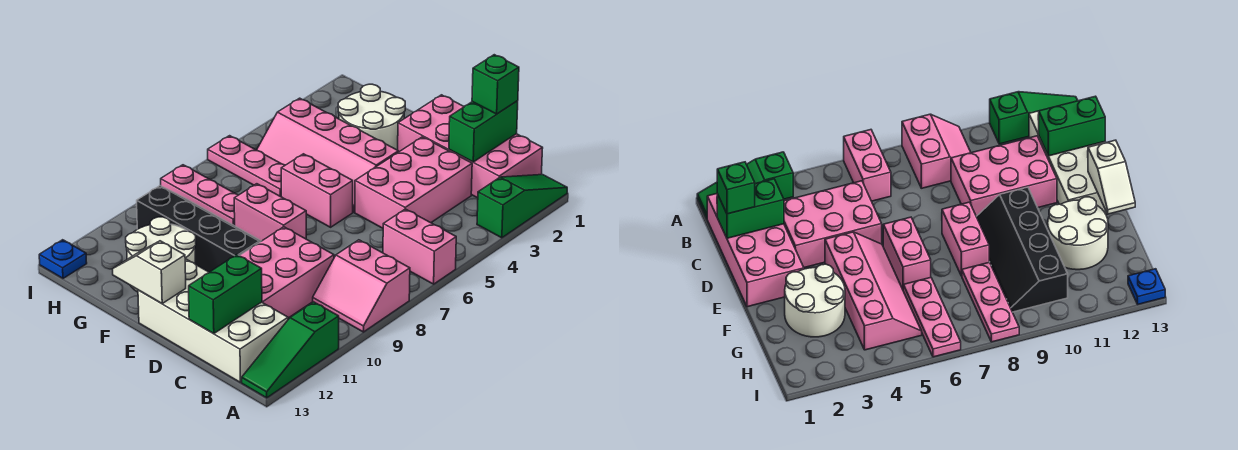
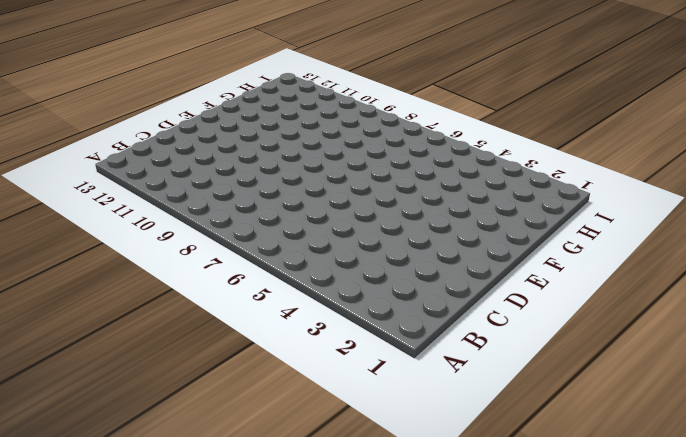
none -> green slope A1:A3 level 1 top 3
none -> pink brick A6:B6 level 1
none -> pink slope A8:B9 level 1 top 8

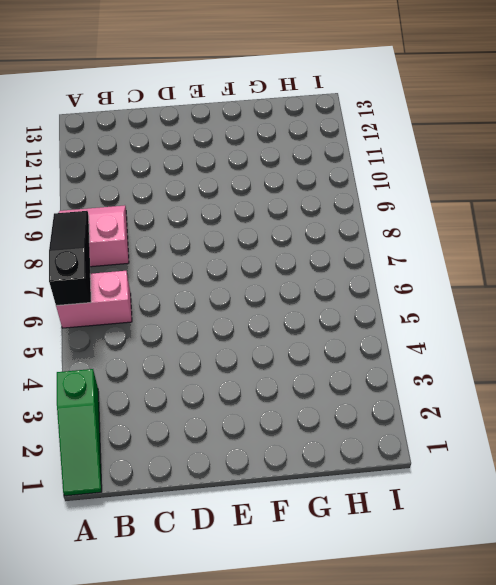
black slope A6:A8 level 2 top 6 -> none
none -> green slope A11:A13 level 1 top 11
none -> pink brick B1:E2 level 1
none -> white brick B12:E13 level 1

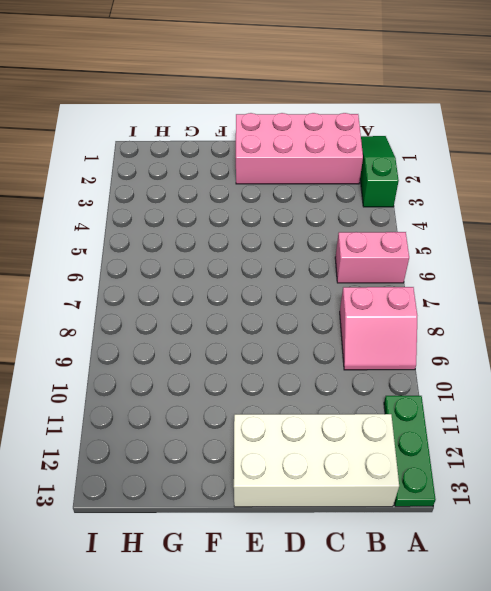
green plate A11:A13 level 1 -> green slope A11:A13 level 1 top 11
none -> pink brick C3:D5 level 1
none -> pink brick C9:D11 level 1
none -> pink slope E4:H5 level 1 top 4

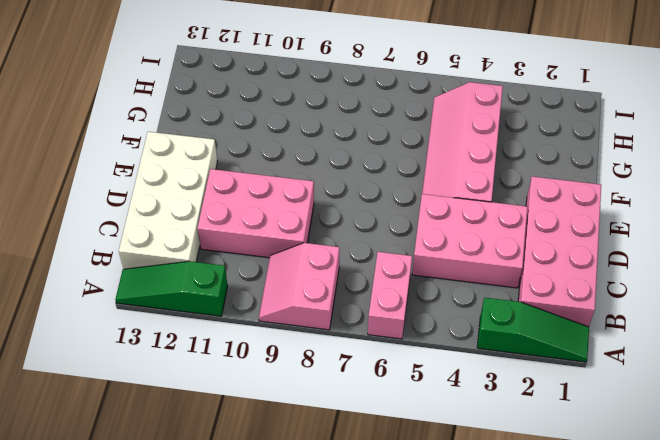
none -> pink brick E6:F6 level 1
none -> pink brick E8:F8 level 1
none -> black slope E9:H10 level 1 top 10

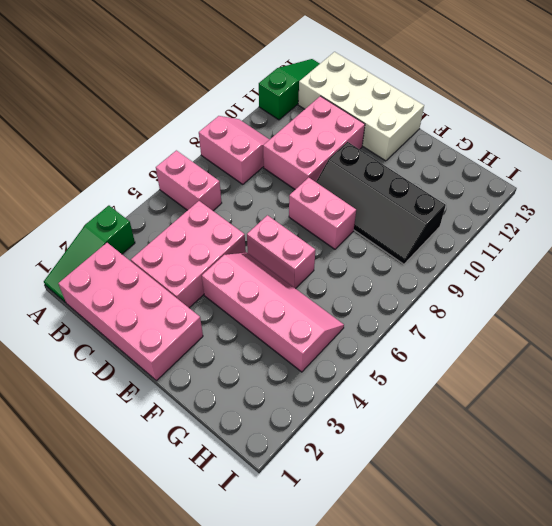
none -> white round brick F2:G3 level 1
none -> white round brick F11:G12 level 1
none -> pink plate G6:I6 level 1

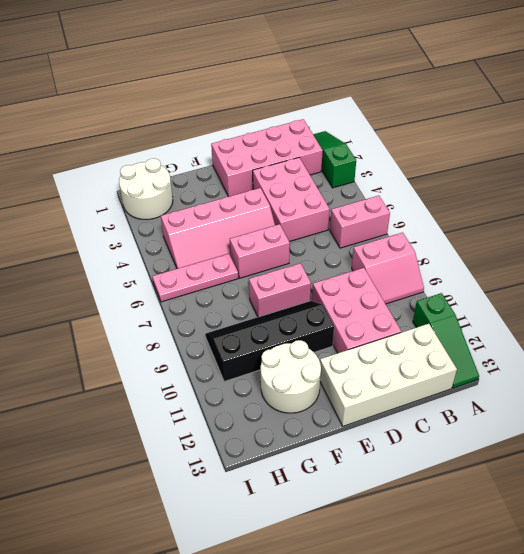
white round brick H1:I2 level 1 -> white round brick F2:G3 level 1
none -> pink plate G8:I8 level 1
none -> blue plate I13 level 1
none -> green brick C1:C2 level 2

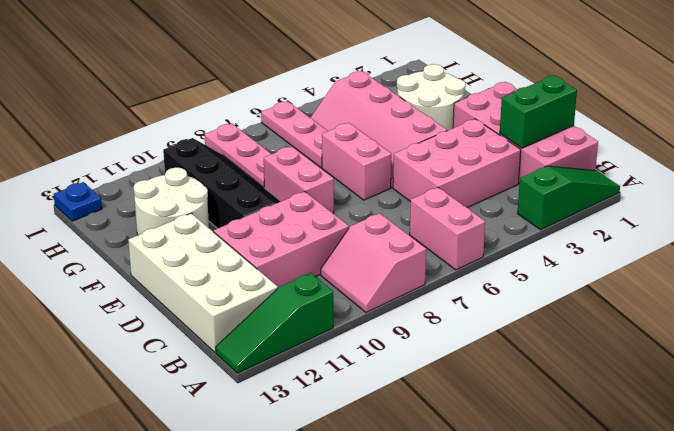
none -> green brick C12:C13 level 2
none -> white slope E13:F13 level 2 top E
none -> green brick C1 level 3

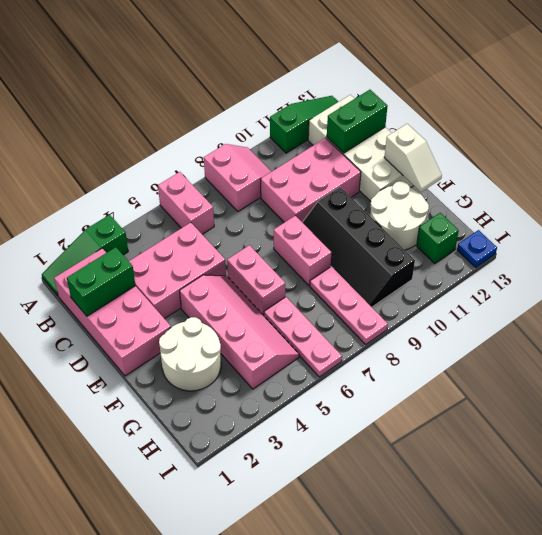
green brick H12 level 1 -> green brick C1 level 3

